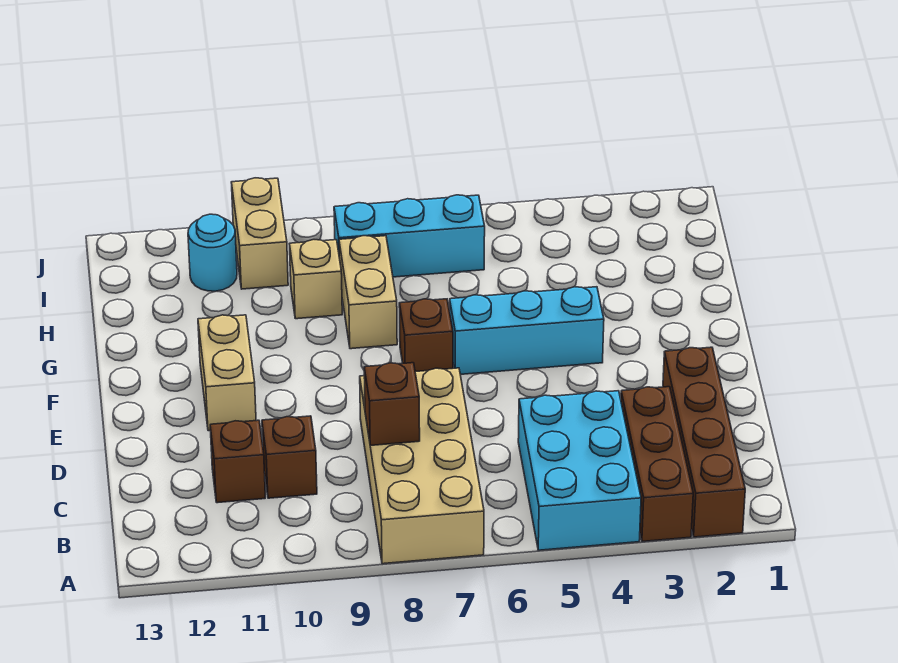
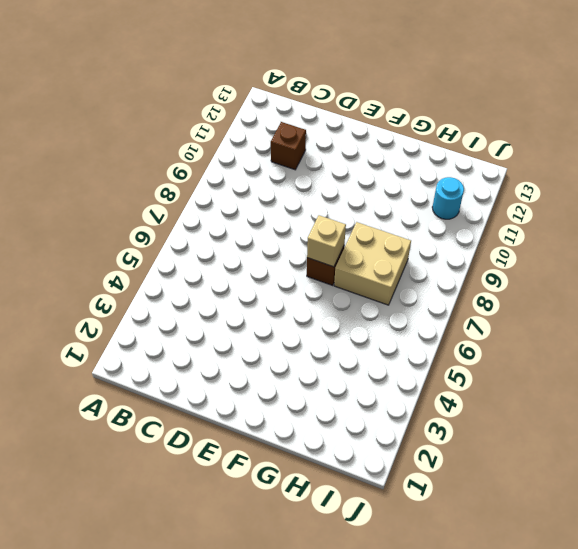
tan brick F7 level 2 -> tan brick H9 level 1
tan brick G7:H8 level 1 -> tan brick G8:H8 level 1
none -> brown brick A2:D2 level 1
none -> brown brick A3:C3 level 1
none -> cyan brick A4:C5 level 1

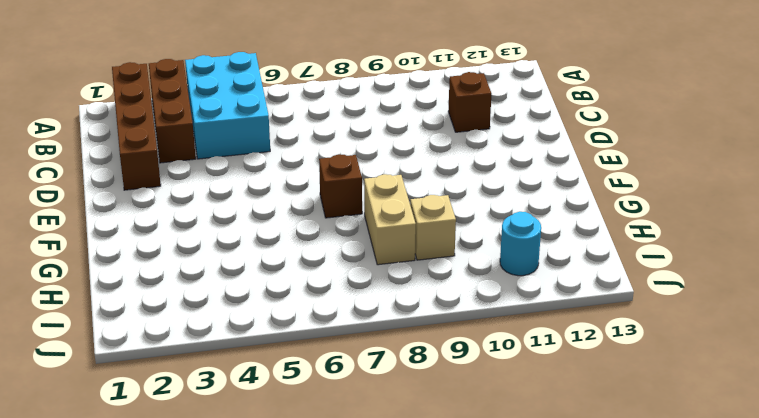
none -> tan brick A7:D8 level 1
none -> brown brick C10 level 1
none -> tan brick E11:F11 level 1

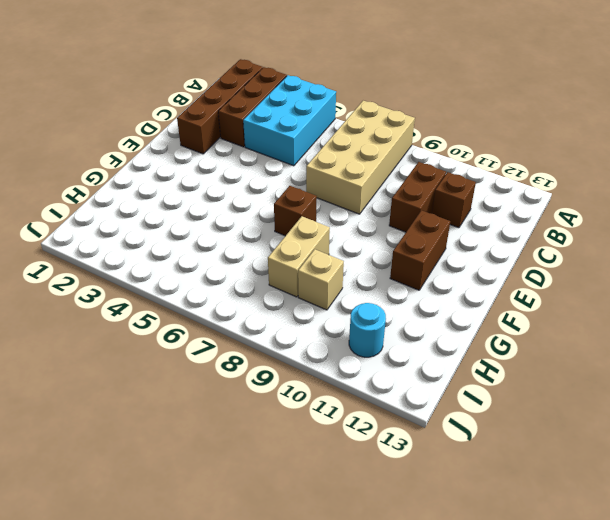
brown brick C10:D10 level 1 -> brown brick C10 level 1
brown brick E11:F11 level 1 -> tan brick E11:F11 level 1
none -> cyan brick F4:F6 level 1
none -> cyan brick I6:I8 level 1
none -> tan brick I10:J10 level 1

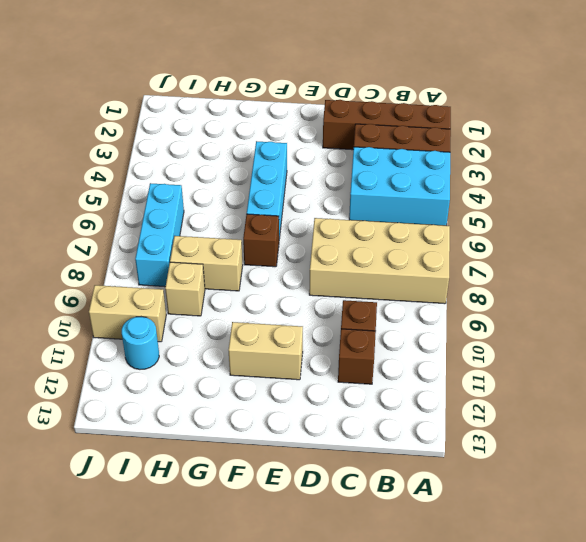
none -> brown brick C8 level 2

